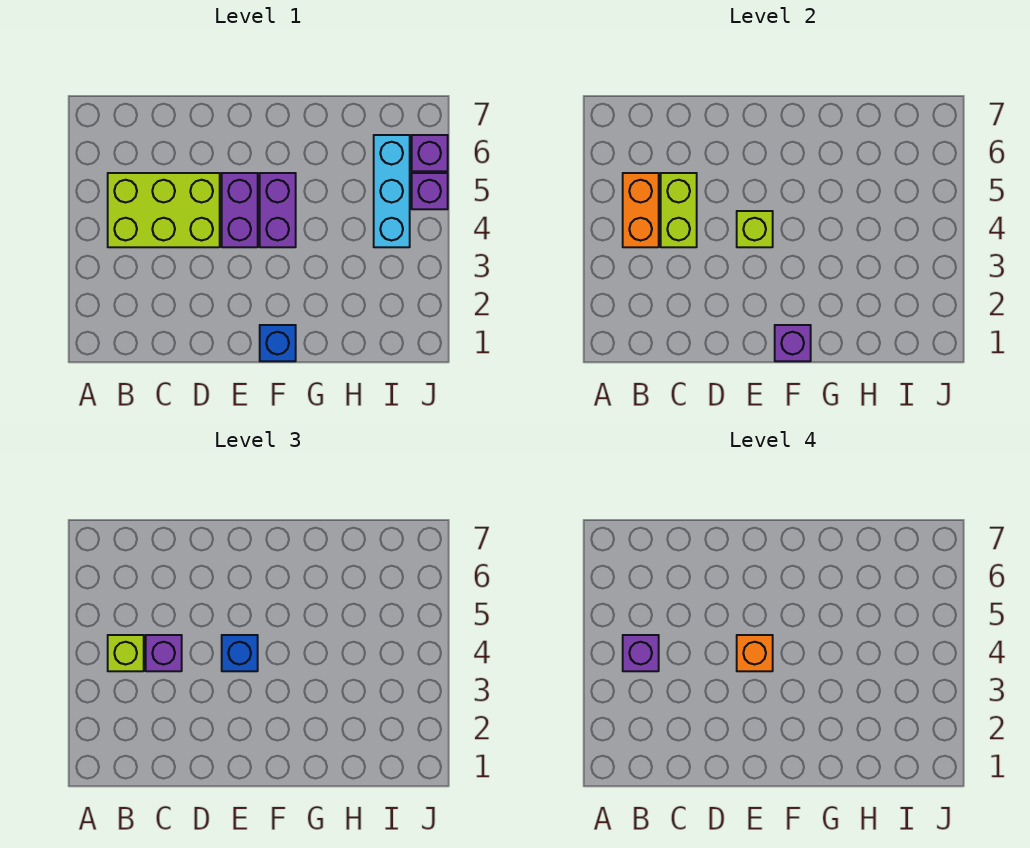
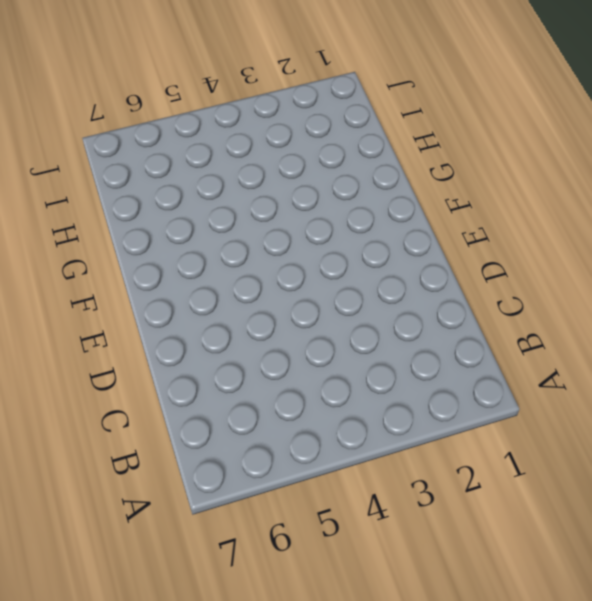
none -> lime brick B4:D5 level 1
none -> purple brick E4:E5 level 1
none -> blue brick F1 level 1

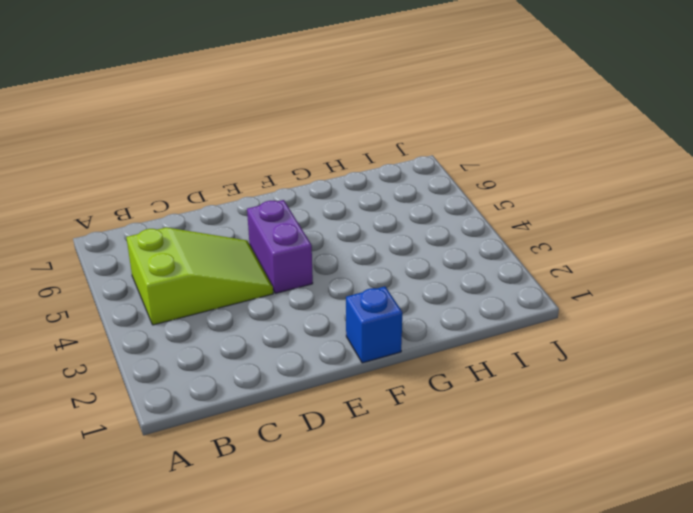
lime slope B4:D5 level 1 top B -> lime brick B4:D5 level 1
none -> purple brick F4:F5 level 1
none -> cyan brick I4:I6 level 1
none -> purple brick J5 level 1

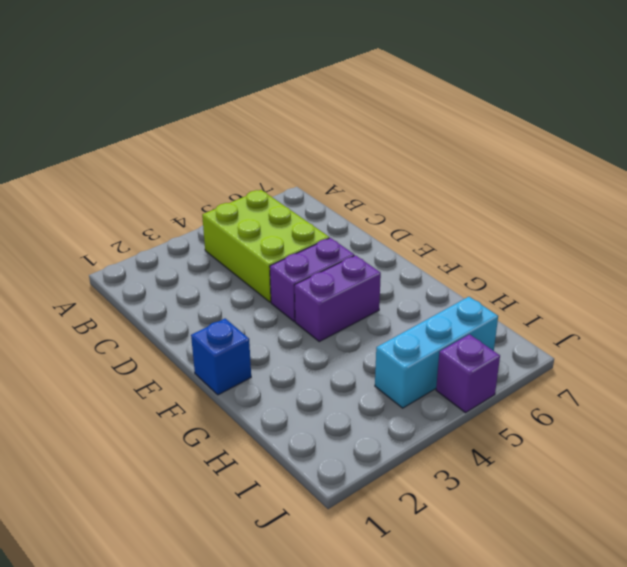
none -> purple brick J6 level 1
none -> orange brick B4:B5 level 2
none -> lime brick C4:C5 level 2

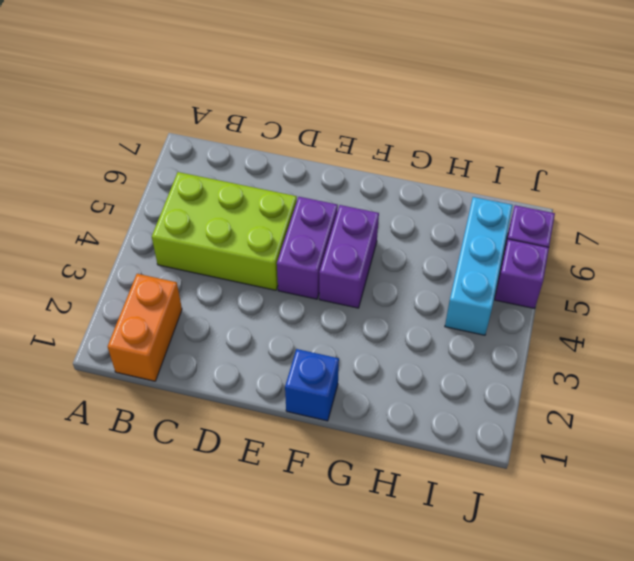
orange brick B1:B2 level 1 -> orange brick B4:B5 level 2
none -> lime brick C4:C5 level 2
none -> lime brick E4 level 2
none -> purple brick F1 level 2

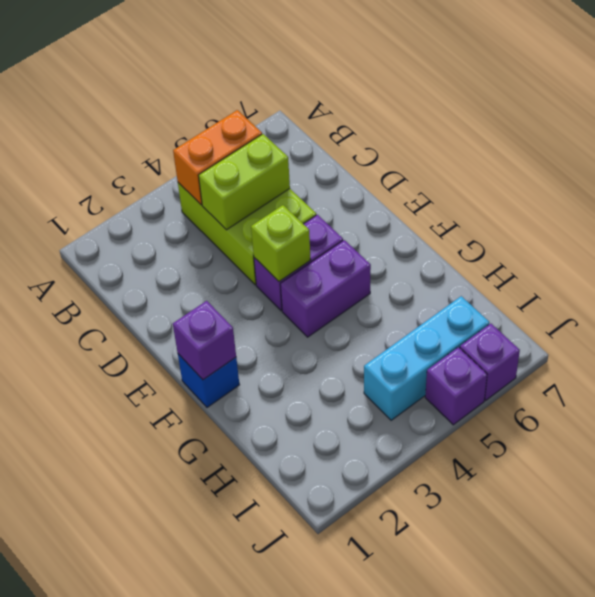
none -> lime brick B4 level 3
none -> purple brick C4 level 3
none -> blue brick E4 level 3

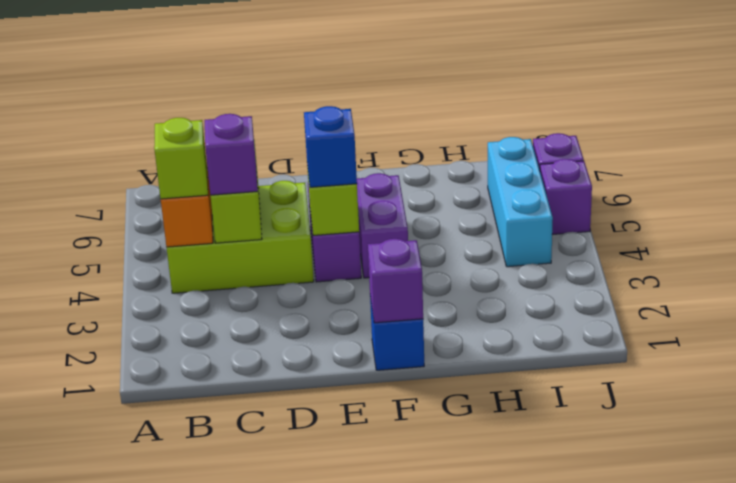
none -> purple brick B4 level 4
none -> orange brick E4 level 4

